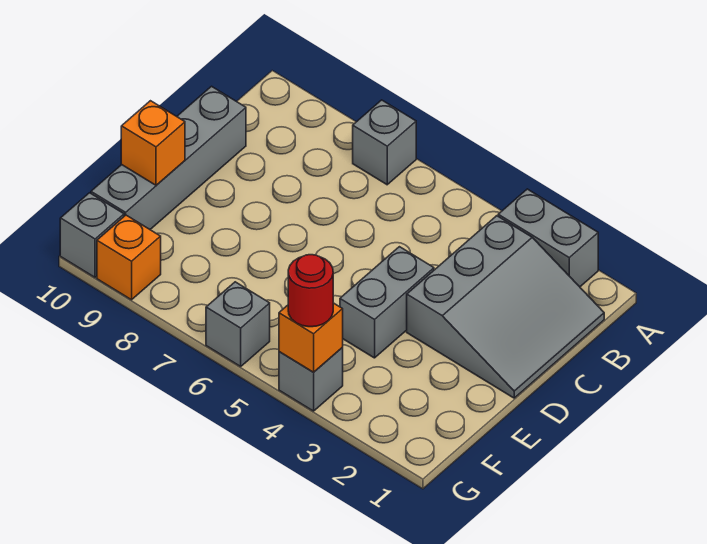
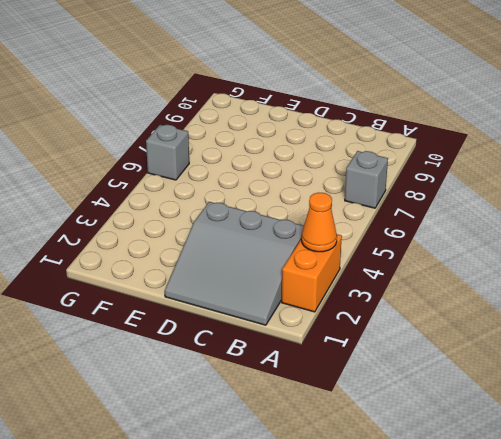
orange brick A2:A3 level 1 -> grey brick A2:A3 level 1
orange cone A3 level 2 -> none
none -> grey brick C10:F10 level 1
none -> grey brick D4:E4 level 1
none -> grey brick G4 level 1

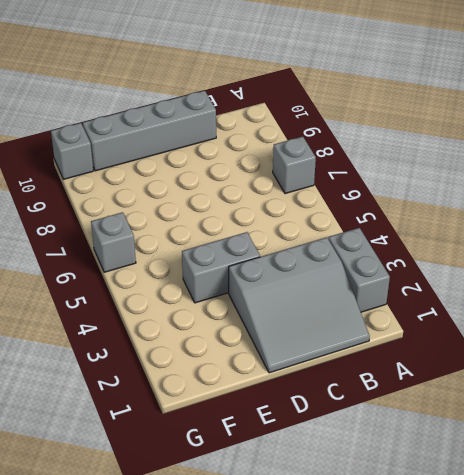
none -> grey brick G4 level 1
none -> orange brick G9 level 1
none -> orange brick E10 level 2

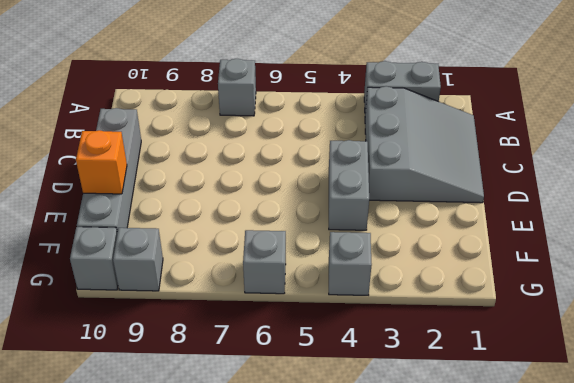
grey brick G9 level 1 -> orange brick G9 level 1
none -> orange brick G4 level 2
none -> red round brick G4 level 3

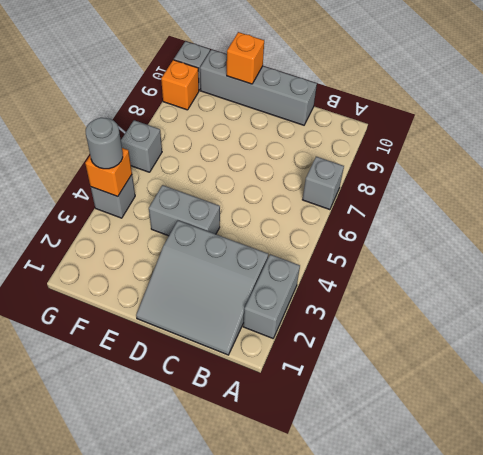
grey round brick G4 level 3 -> red round brick G4 level 3

